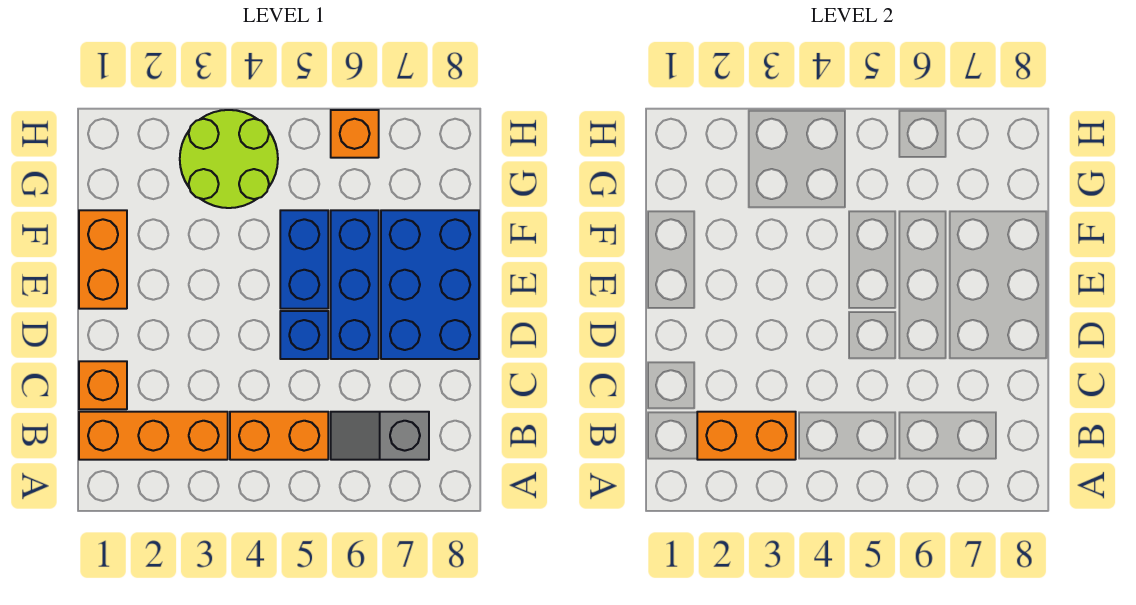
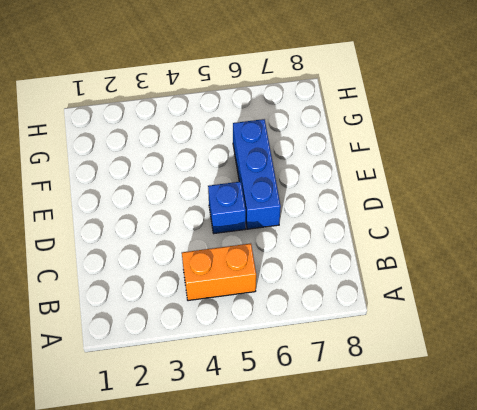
none -> orange brick B1:B3 level 1
none -> grey slope B6:B7 level 1 top 7
none -> orange brick C1 level 1

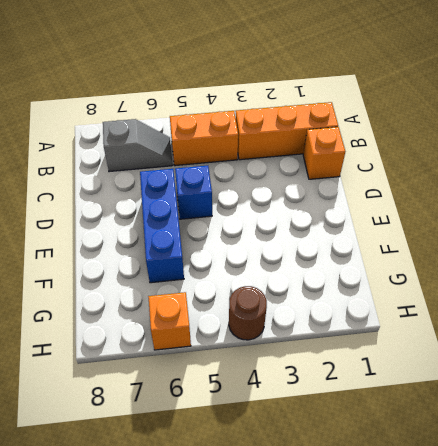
brown round brick H4 level 1 -> lime round brick G3:H4 level 1
none -> blue brick D7:F8 level 1
none -> orange brick E1:F1 level 1
none -> blue brick E5:F5 level 1

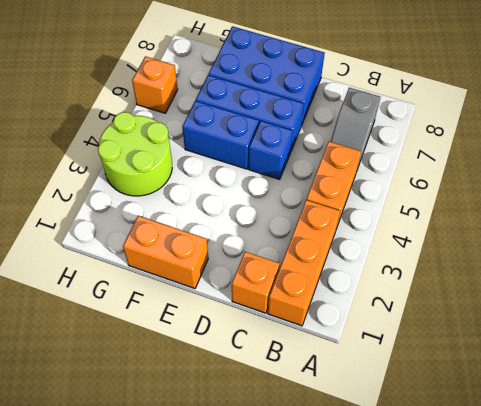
none -> orange brick B2:B3 level 2

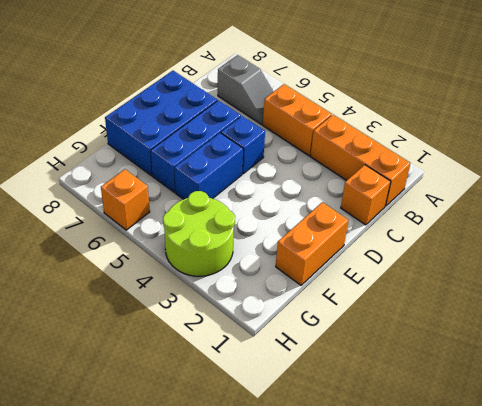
none -> orange brick B2:B3 level 2

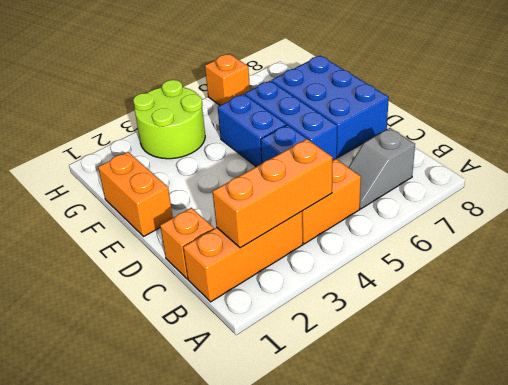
orange brick B2:B4 level 2 -> orange brick B2:B3 level 2

